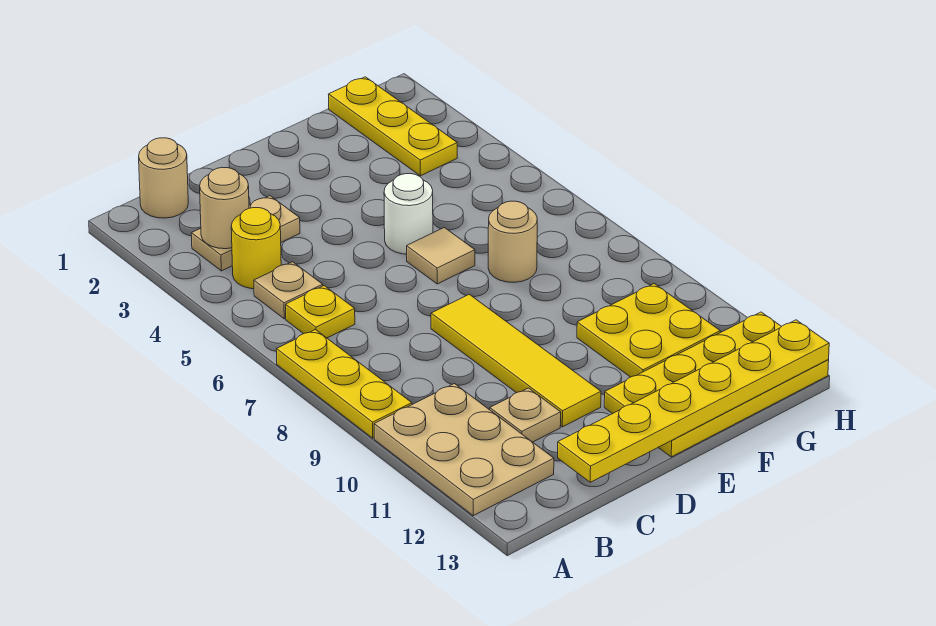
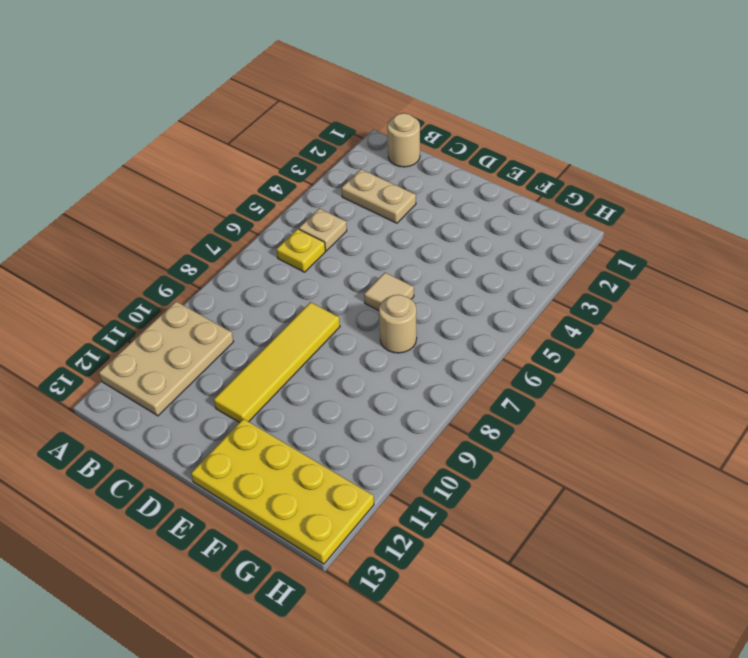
none -> yellow plate A7:A9 level 1
none -> yellow round brick B4 level 1
none -> tan plate C11 level 1

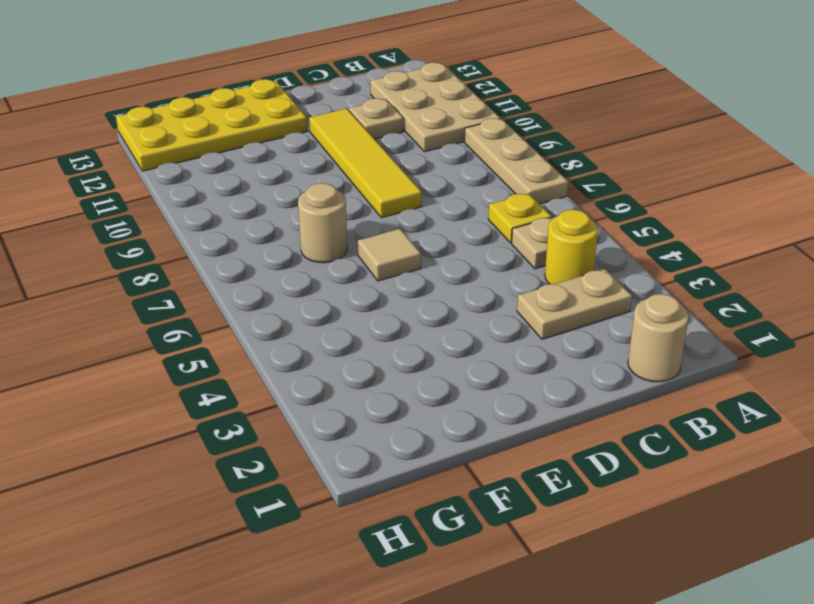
tan plate A7:A9 level 1 -> yellow plate A7:A9 level 1
none -> white round brick E5 level 1
none -> yellow plate F10:G11 level 1
none -> yellow plate G1:G3 level 1

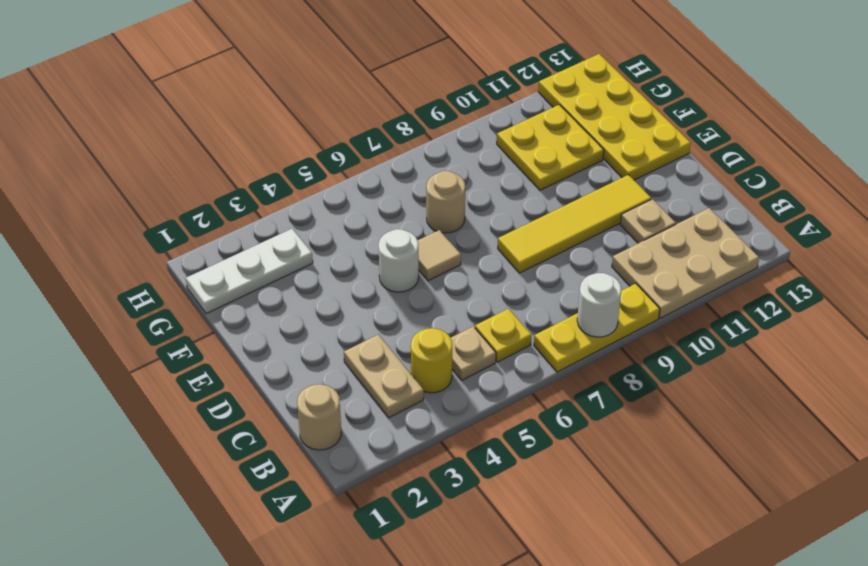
white round brick A8 level 2 -> none
white plate G1:G3 level 1 -> yellow plate G1:G3 level 1
none -> tan round brick B3 level 2
none -> yellow plate C13:H13 level 2

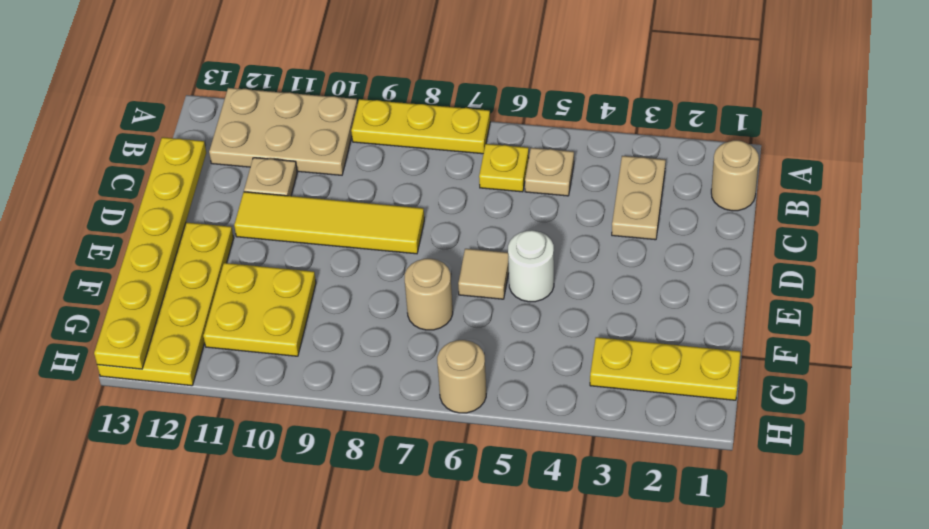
tan round brick H6 level 1 -> tan round brick B3 level 2
none -> yellow round brick B4 level 1

